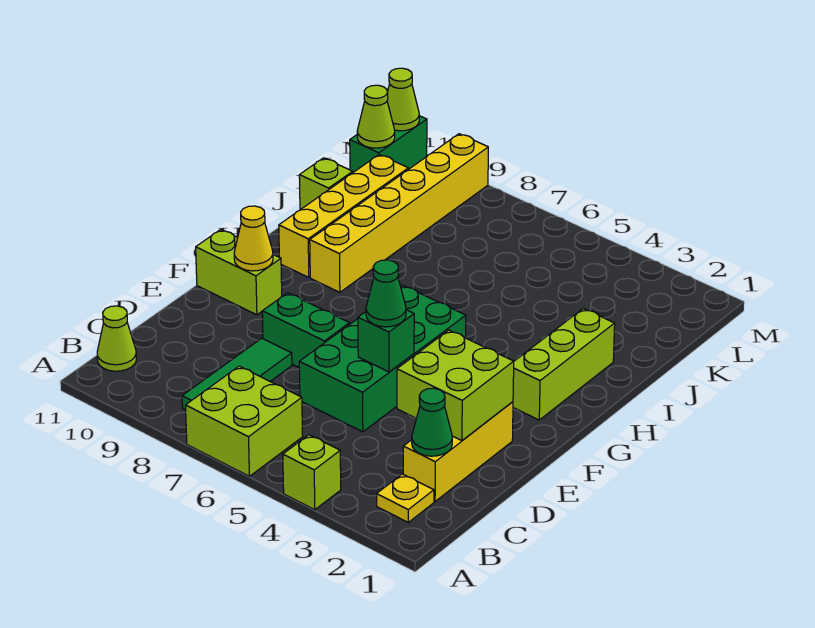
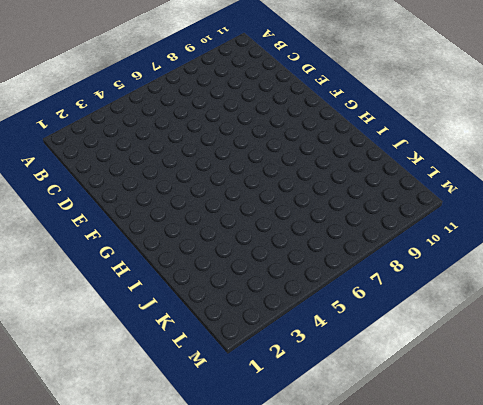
none -> lime brick A4 level 1
none -> lime brick A6:B7 level 1
none -> yellow plate B2 level 1

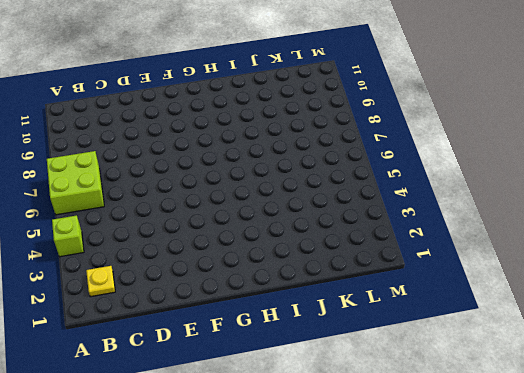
none -> green tile B8:D8 level 1
none -> lime cone B11 level 1
none -> yellow brick C2:E2 level 1

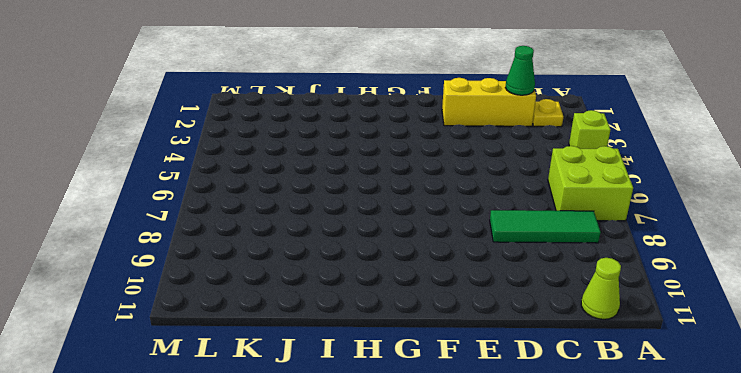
none -> green brick D5:G6 level 1
none -> green brick E7:E8 level 1
none -> lime brick F10:F11 level 1

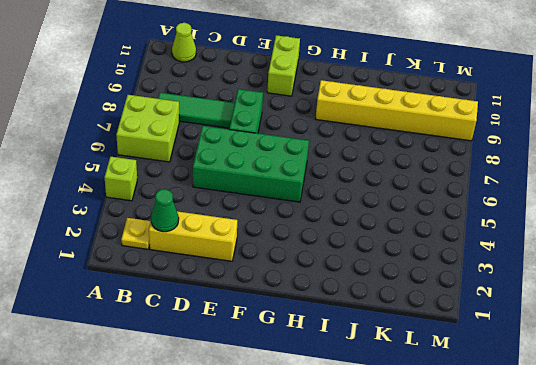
none -> lime brick G2:I2 level 1
none -> yellow brick H10:K10 level 1
none -> lime brick J11 level 1

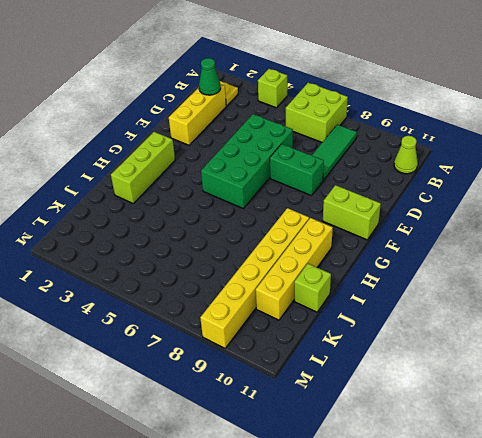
none -> green brick L11:M11 level 1
none -> lime brick D2:E3 level 2
none -> green brick E5 level 2

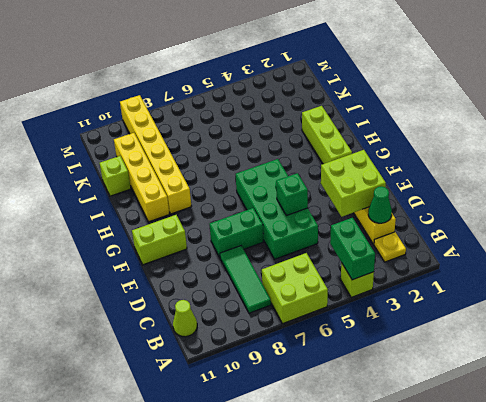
green brick A4:B4 level 2 -> green brick L11:M11 level 1
none -> yellow cone F10 level 2
none -> lime cone L11 level 2
none -> lime cone M11 level 2

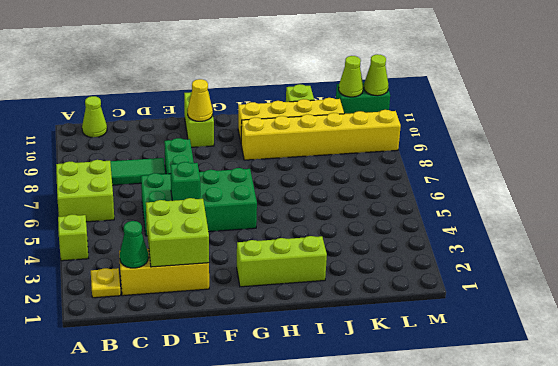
none -> green cone E5 level 3

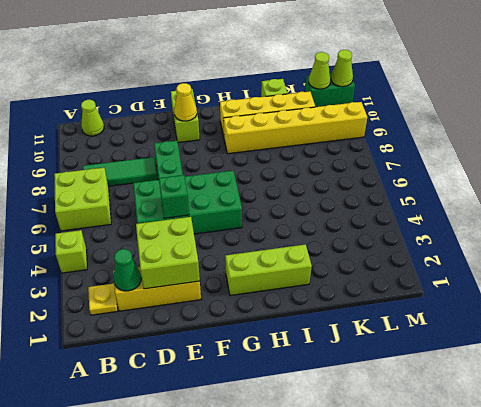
none -> green cone E5 level 3

